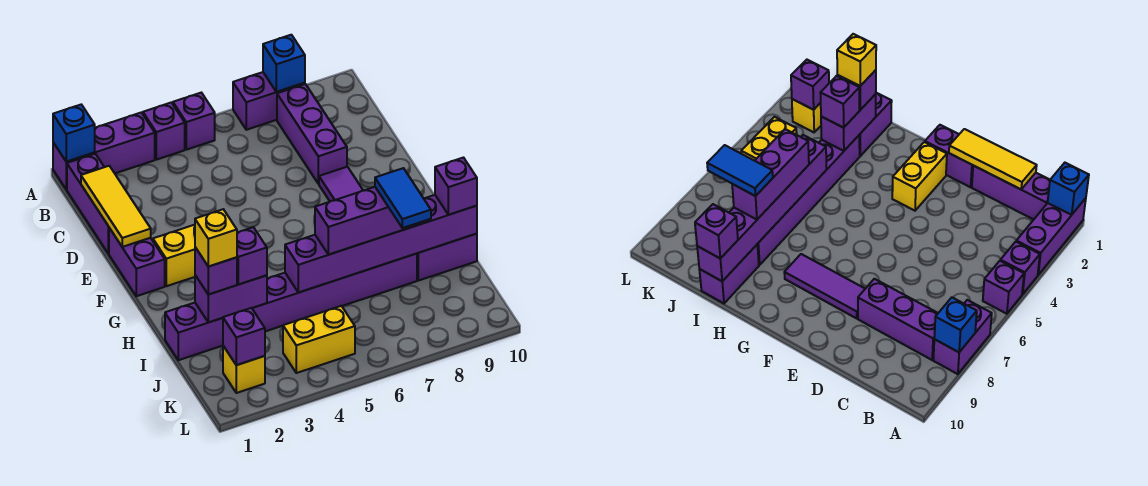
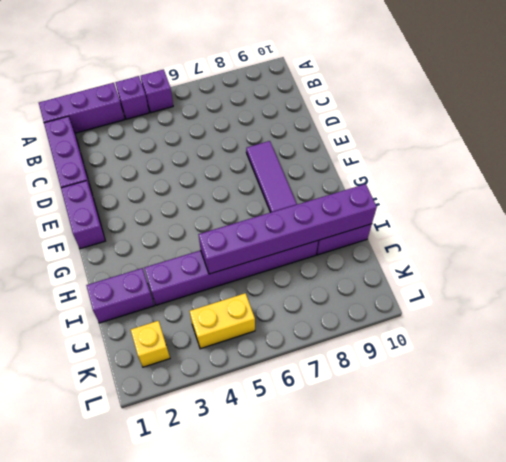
none -> purple brick A7:A8 level 1
none -> purple brick B8:D8 level 1
none -> yellow brick F2:F3 level 1

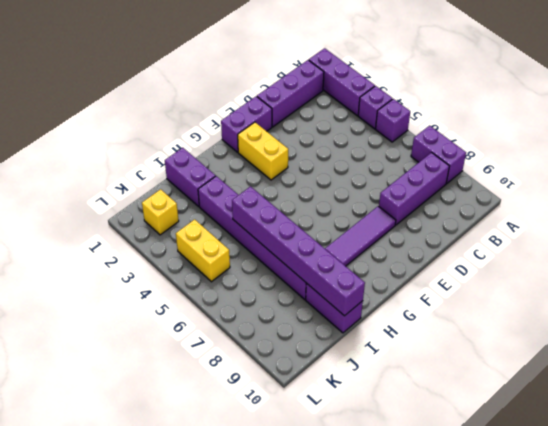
none -> blue brick A1 level 2
none -> blue brick A8 level 2
none -> yellow tile C1:E1 level 2

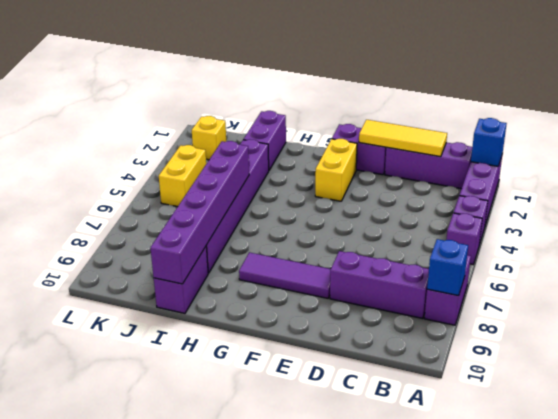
none -> purple brick I2:I3 level 2
none -> purple brick K2 level 2
none -> purple brick I2 level 3

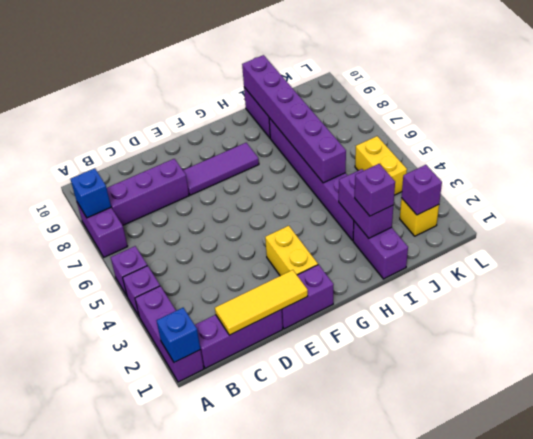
none -> purple brick I3 level 3
none -> purple brick I6:I8 level 3
none -> purple brick I10 level 3

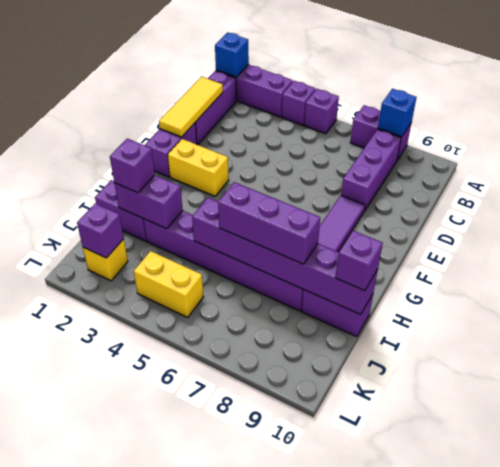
none -> purple brick I3 level 3
none -> yellow brick I2 level 4
none -> blue tile I8:J8 level 4

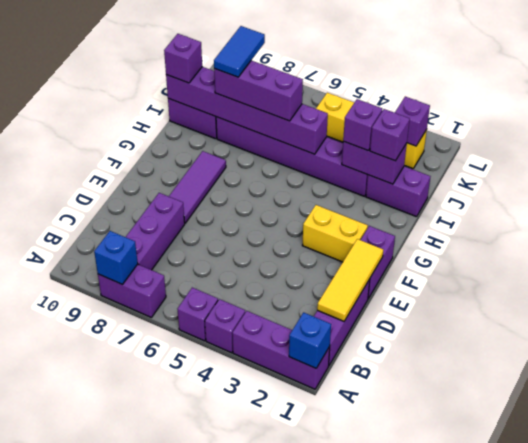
none -> yellow brick I2 level 4

